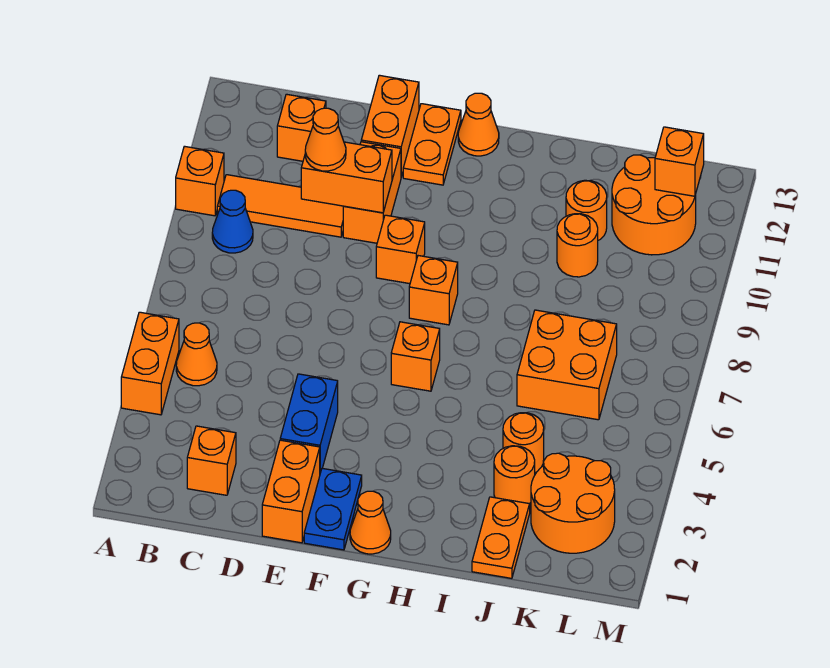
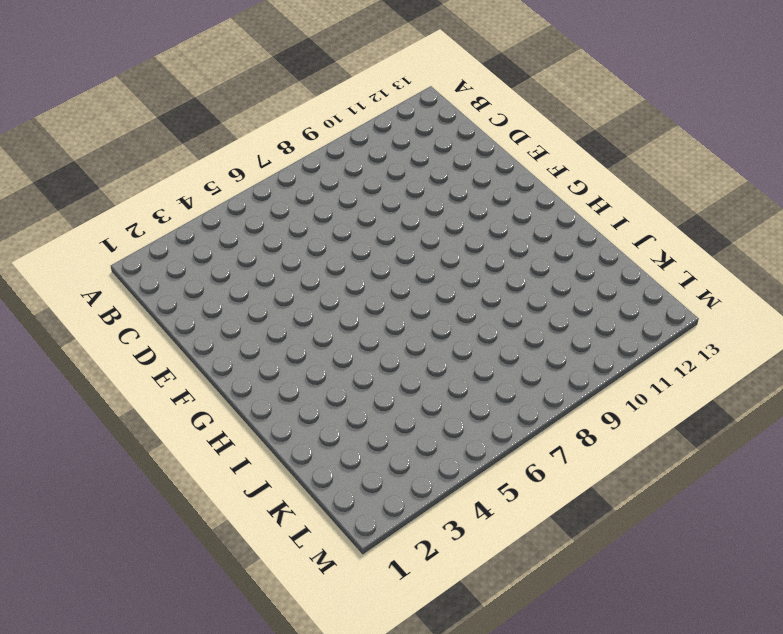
none -> orange brick A4:A5 level 1
none -> orange brick A10 level 1
none -> orange cone B5 level 1

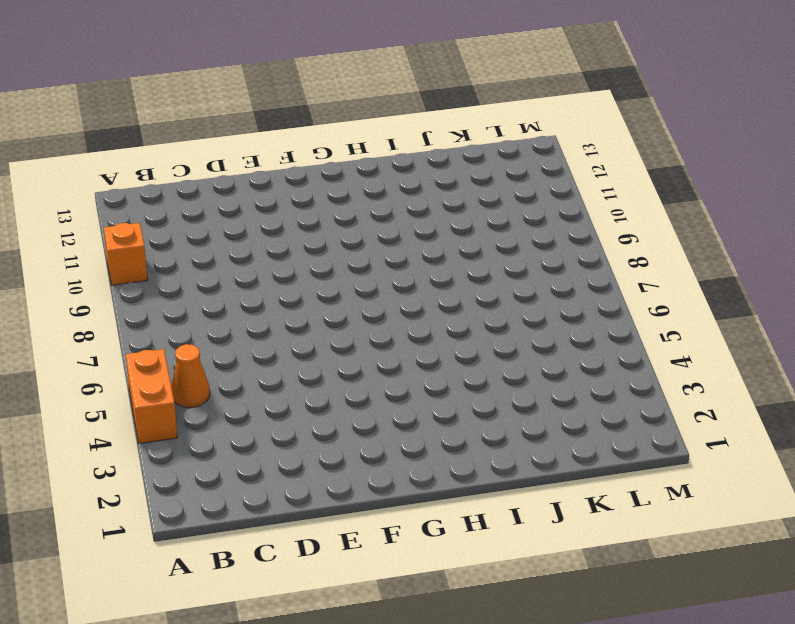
none -> blue cone B9 level 1
none -> orange tile B10:D10 level 1
none -> orange brick C2 level 1

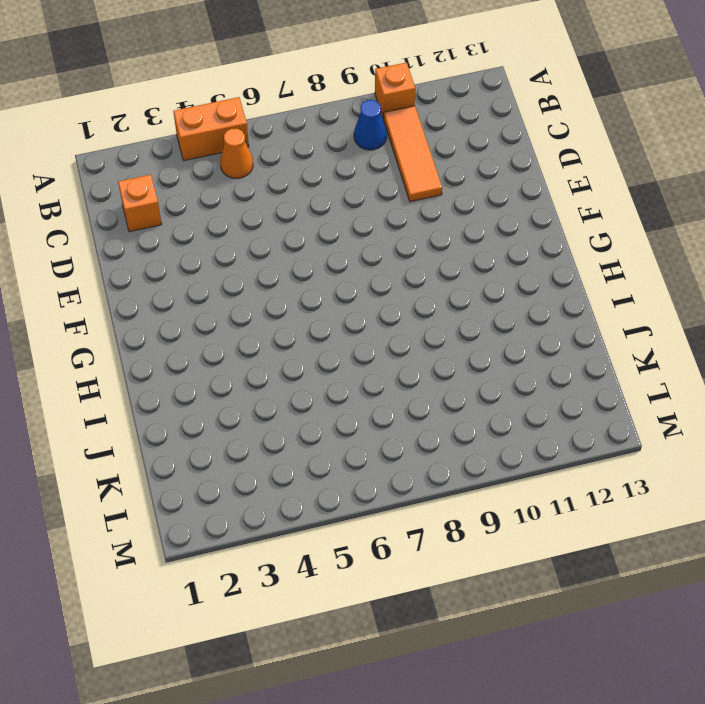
none -> orange brick C12 level 1
none -> orange brick E1:E2 level 1
none -> blue brick E3:E4 level 1

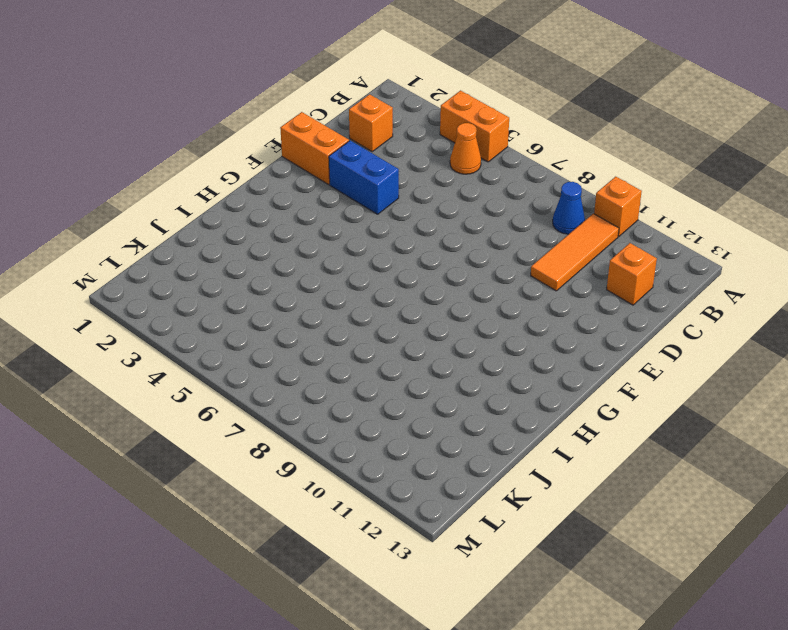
none -> orange brick E10:E11 level 1
none -> orange brick E12:E13 level 1
none -> blue plate F1:F2 level 1

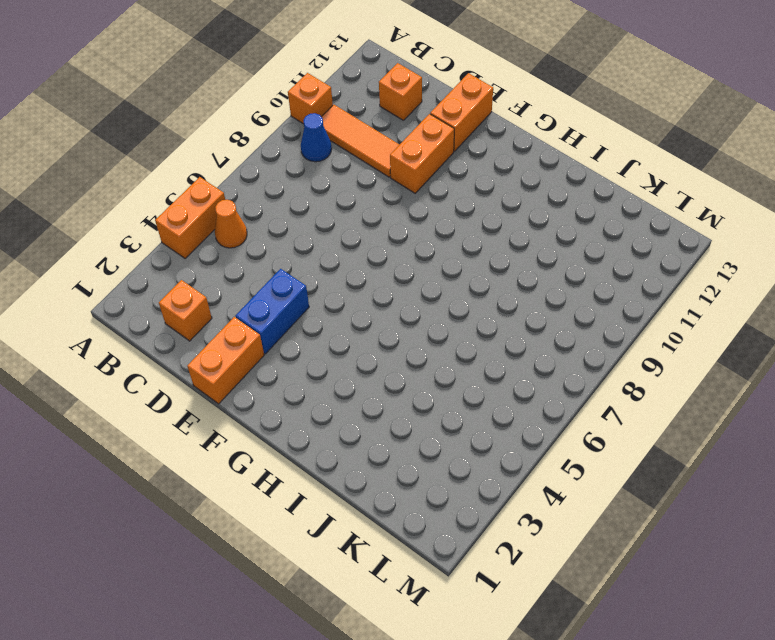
none -> blue plate F1:F2 level 1
none -> orange brick F9 level 1
none -> orange plate F12:F13 level 1

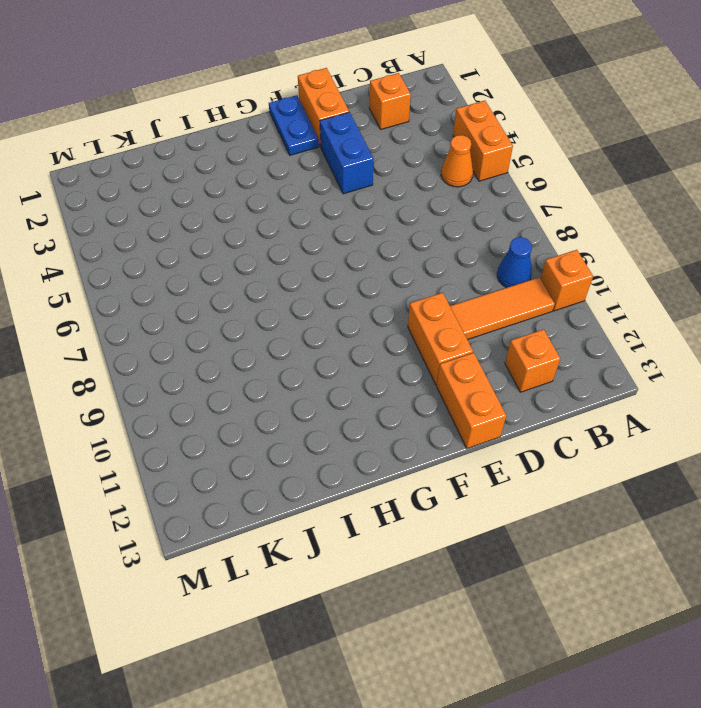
none -> orange brick F9 level 1
none -> orange plate F12:F13 level 1
none -> orange cone G1 level 1

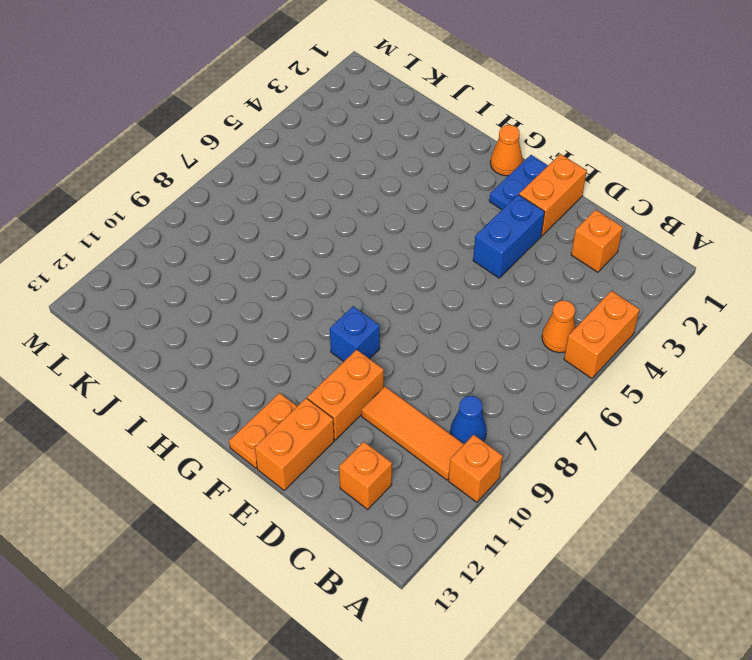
blue brick F9 level 1 -> orange brick F9 level 1
none -> orange brick G6 level 1
none -> orange brick G8 level 1
none -> orange cone G13 level 1

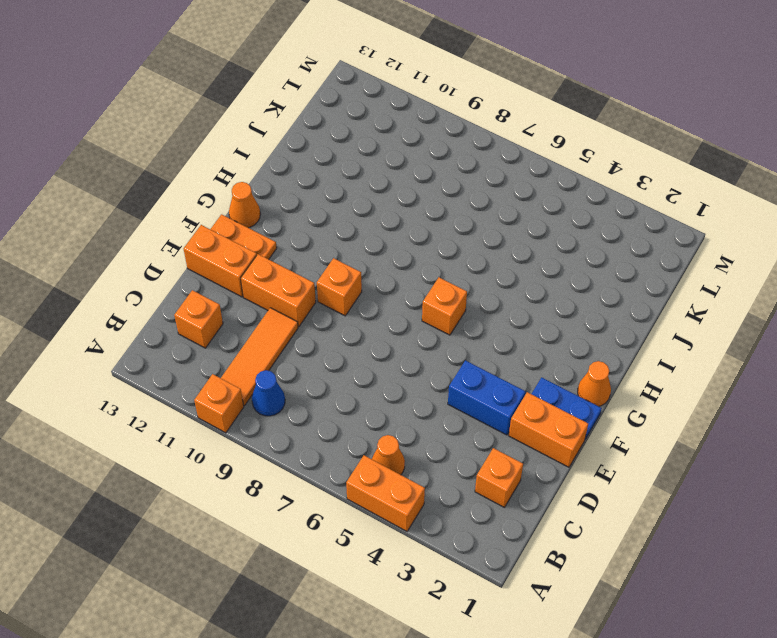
none -> orange brick G8 level 1
none -> orange plate J1:J2 level 1
none -> orange round brick J3 level 1

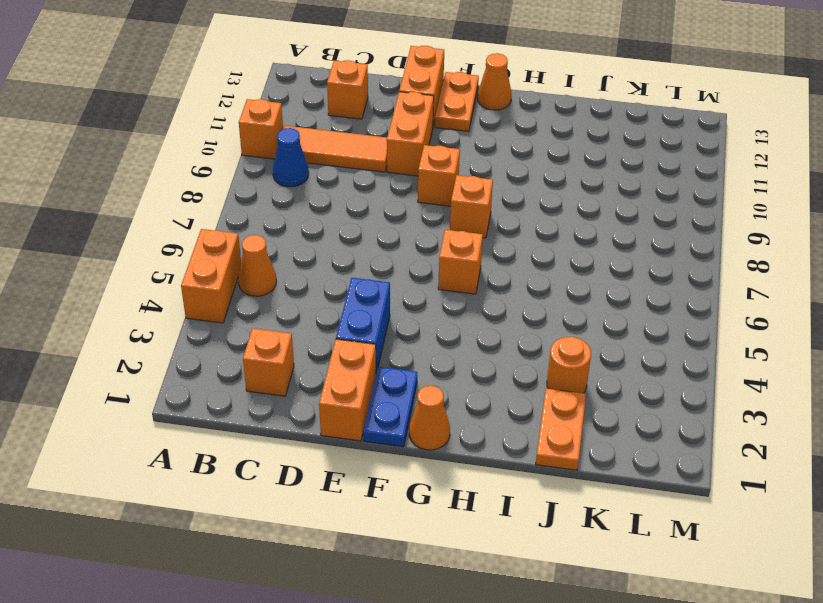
none -> orange round brick J4 level 1
none -> orange brick J6:K7 level 1
none -> orange round brick J10 level 1

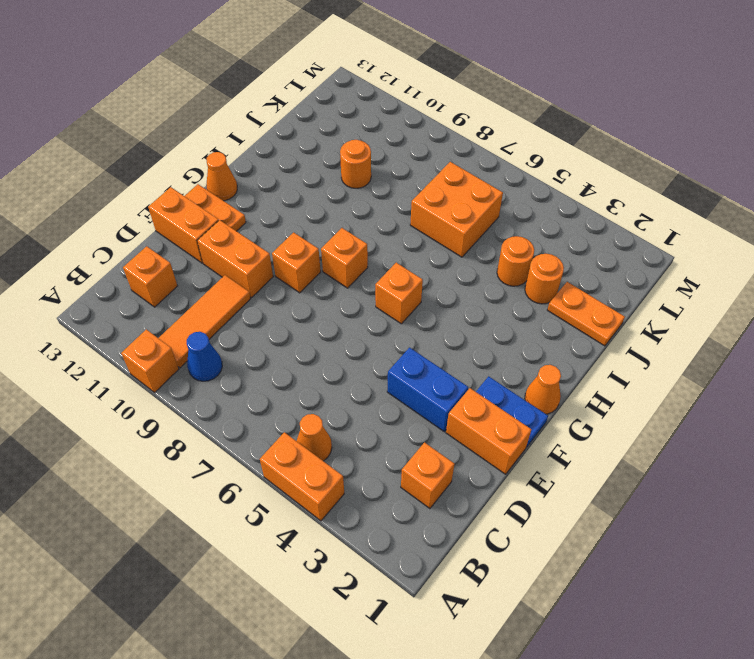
none -> orange round brick J11 level 1
none -> orange round brick K2:L3 level 1
none -> orange round brick K11:L12 level 1

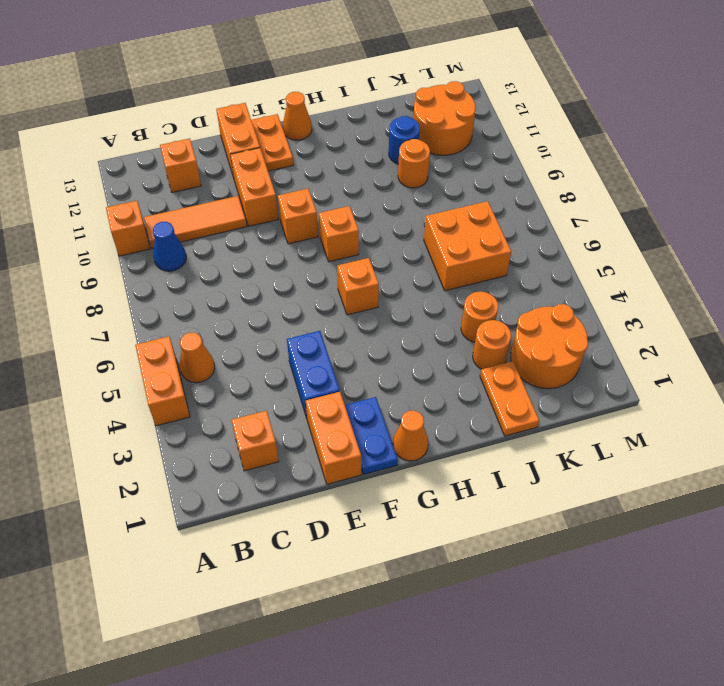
blue round brick J11 level 1 -> orange round brick J11 level 1
none -> orange brick D10:E10 level 2
none -> orange brick L12 level 2
none -> orange cone D10 level 3

